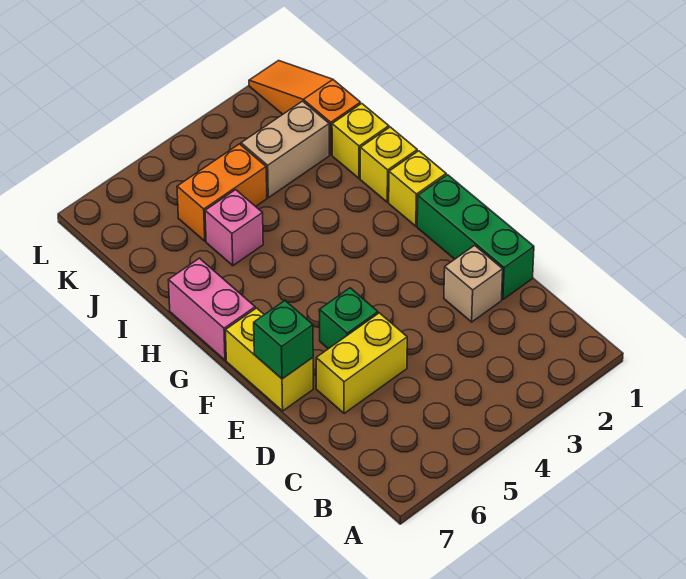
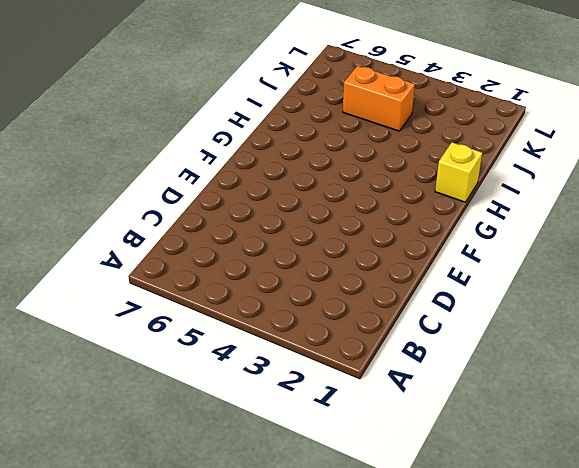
none -> green brick D1:F1 level 1
none -> tan brick D2 level 1
none -> yellow brick D5:D6 level 1

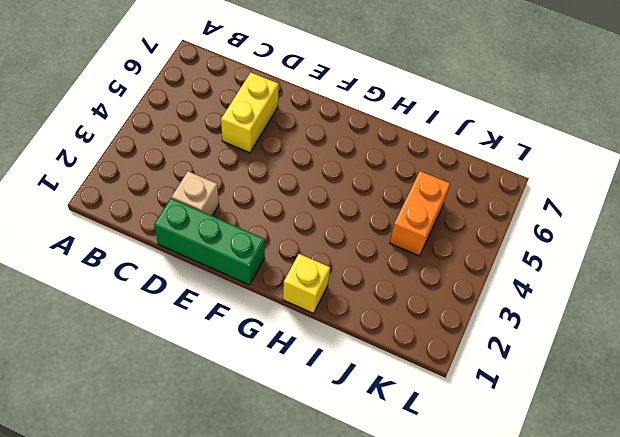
none -> green brick E5 level 1
none -> yellow brick E7:F7 level 1
none -> yellow brick G1 level 1

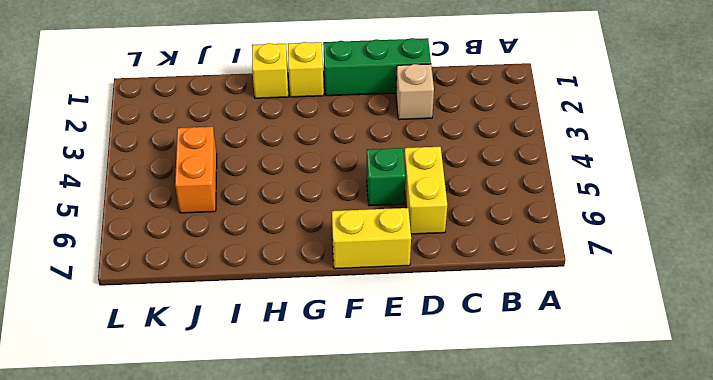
none -> pink brick G7:H7 level 1
none -> yellow brick I1 level 1
none -> pink brick I5 level 1

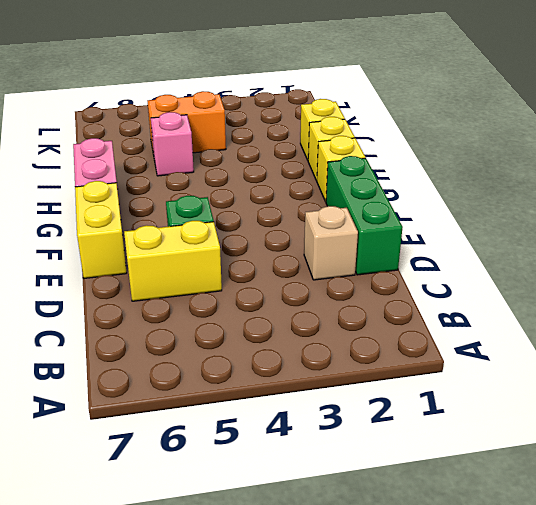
none -> orange slope J1:L1 level 1 top J
none -> tan brick J2:J3 level 1
none -> green brick E7 level 2

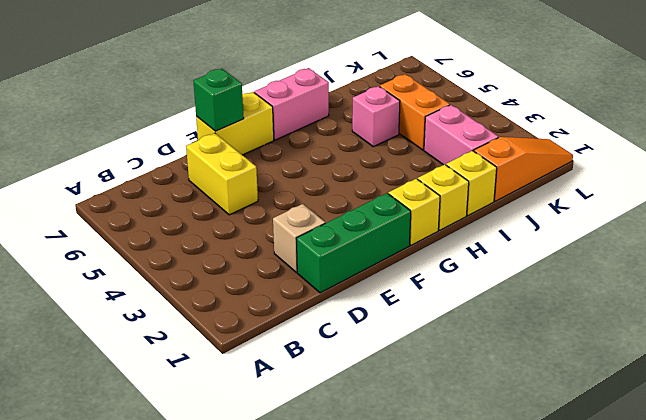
pink brick J2:J3 level 1 -> tan brick J2:J3 level 1
none -> green brick E5 level 1

